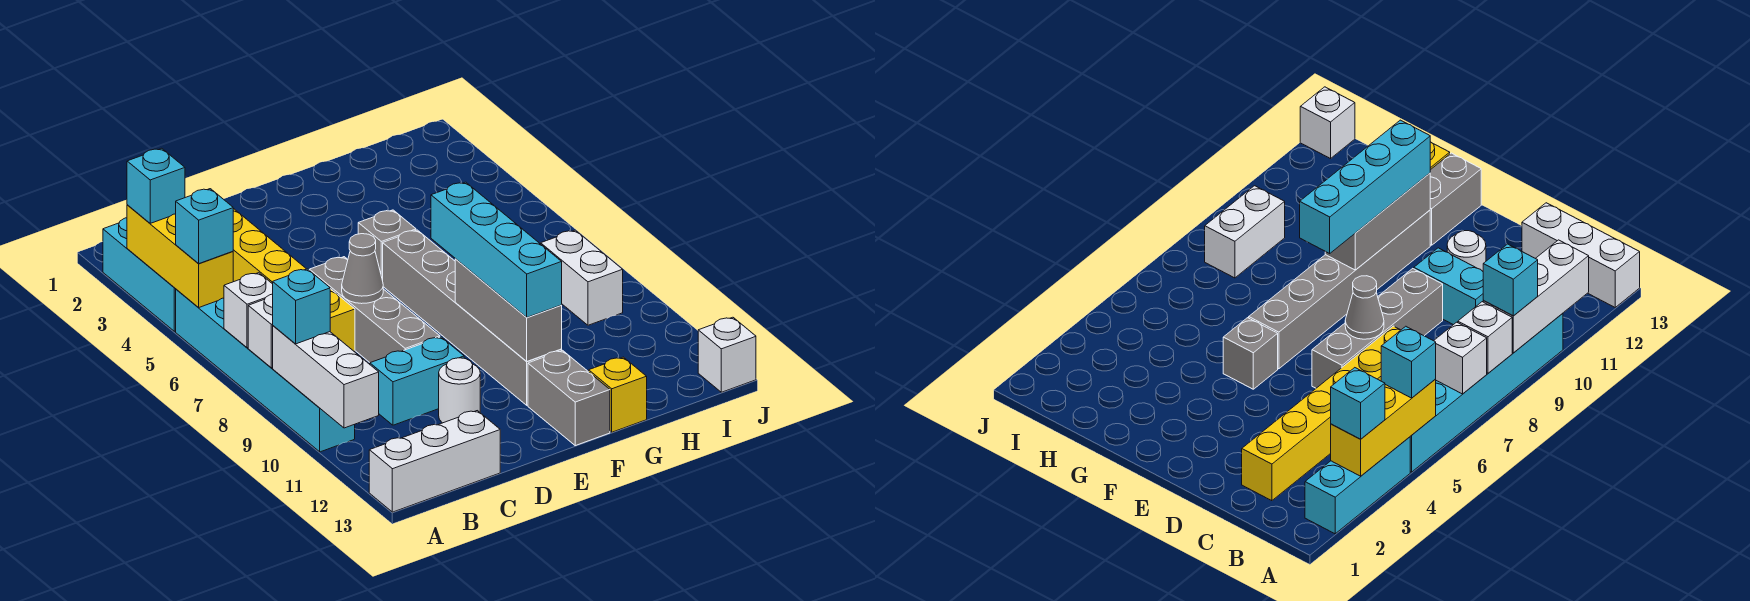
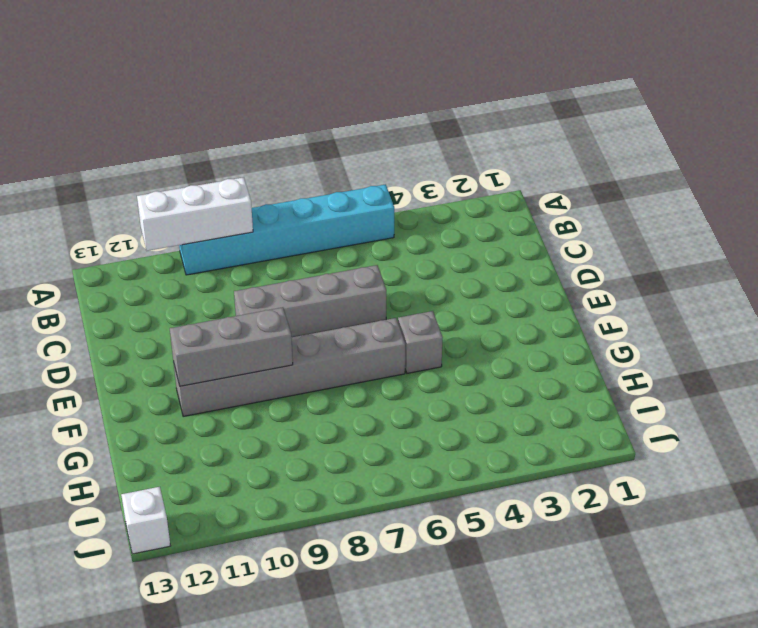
none -> cyan brick A2:A4 level 1
none -> white brick A13:C13 level 1
none -> yellow brick C2:C7 level 1

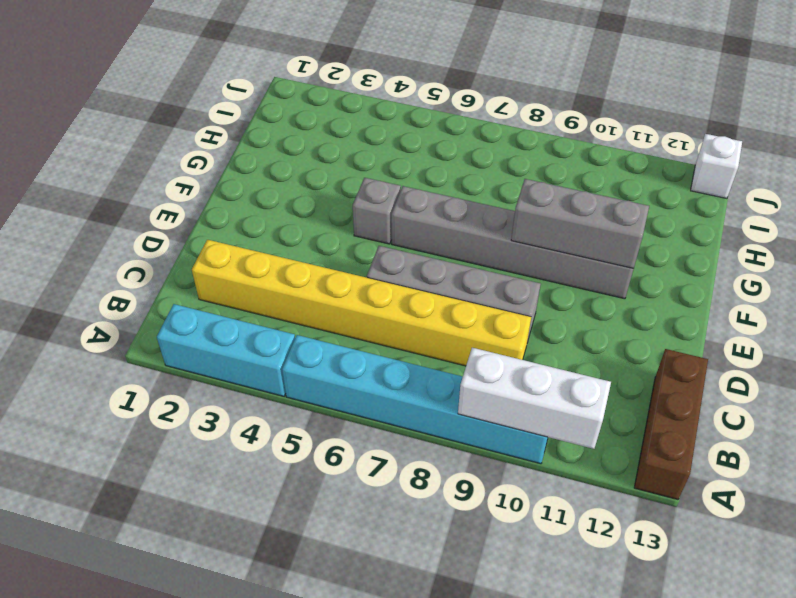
brown brick A13:C13 level 1 -> white brick A13:C13 level 1
yellow brick C2:C9 level 1 -> yellow brick C2:C7 level 1
none -> cyan brick C10:D10 level 1
none -> white round brick D11 level 1
none -> grey brick F12:F13 level 1

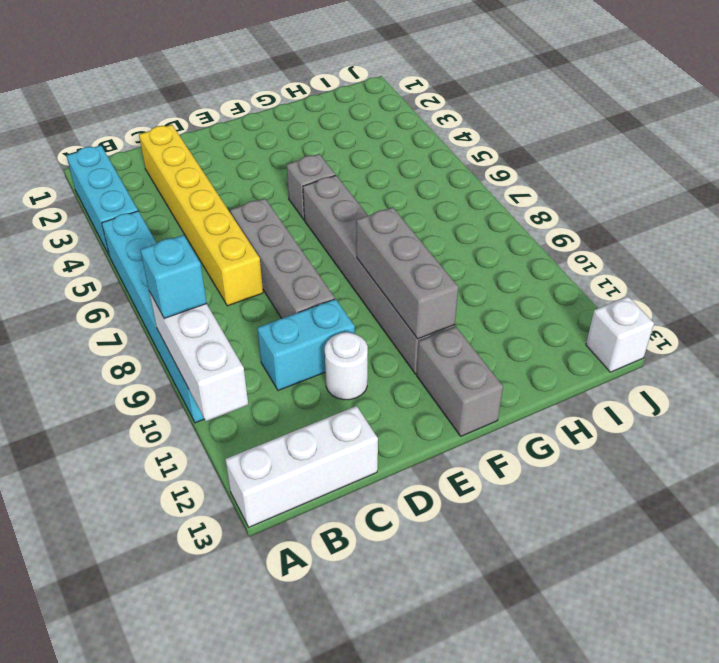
none -> yellow brick G13 level 1
none -> white brick I8:I9 level 1
none -> yellow brick A3:A5 level 2

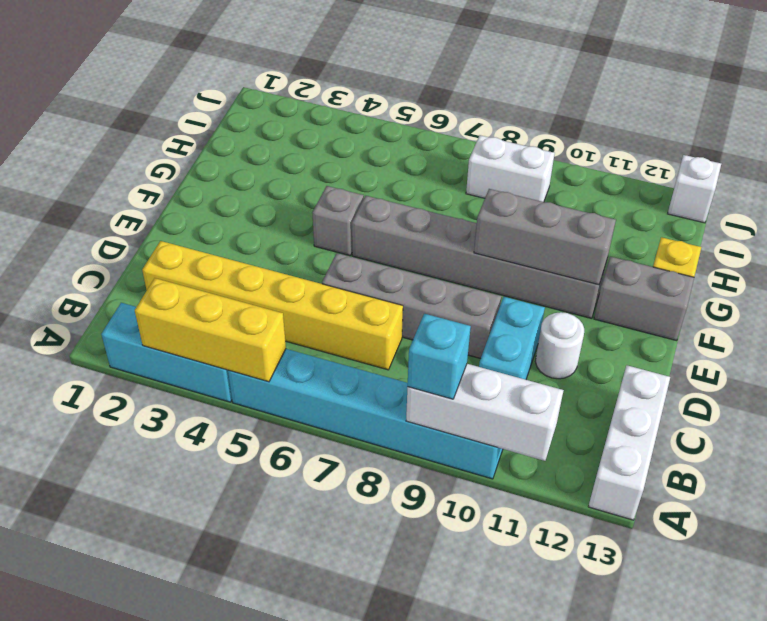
none -> white brick A7 level 2
none -> white brick A8 level 2
none -> grey cone D7 level 2

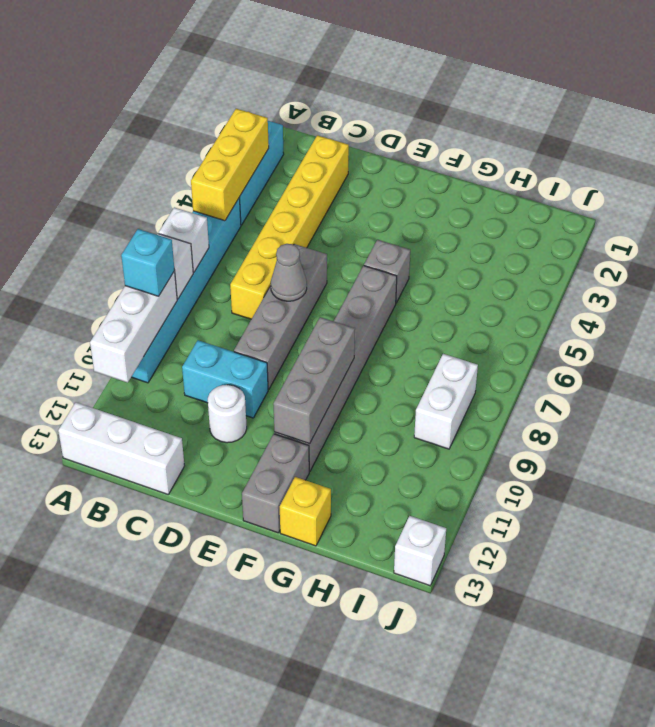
none -> cyan brick A3 level 3
none -> cyan brick A5 level 3
none -> cyan brick F8:F11 level 3

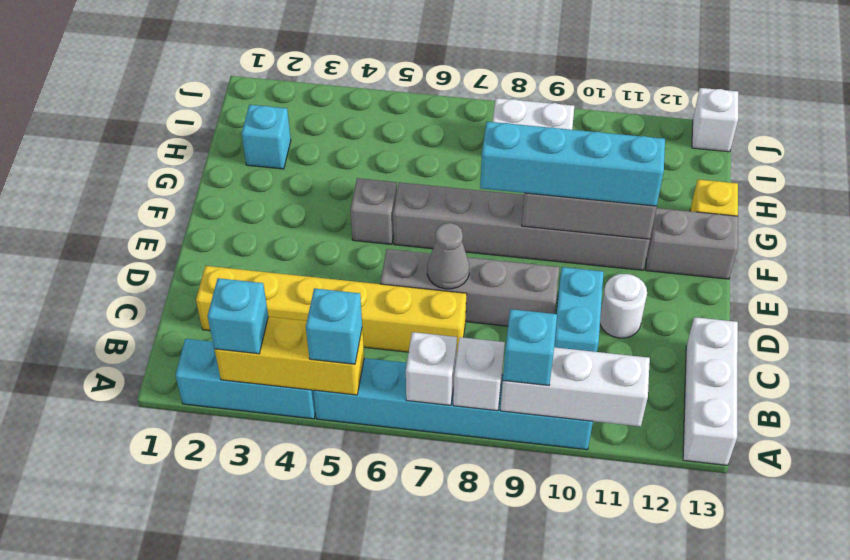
cyan brick H2 level 1 -> none

